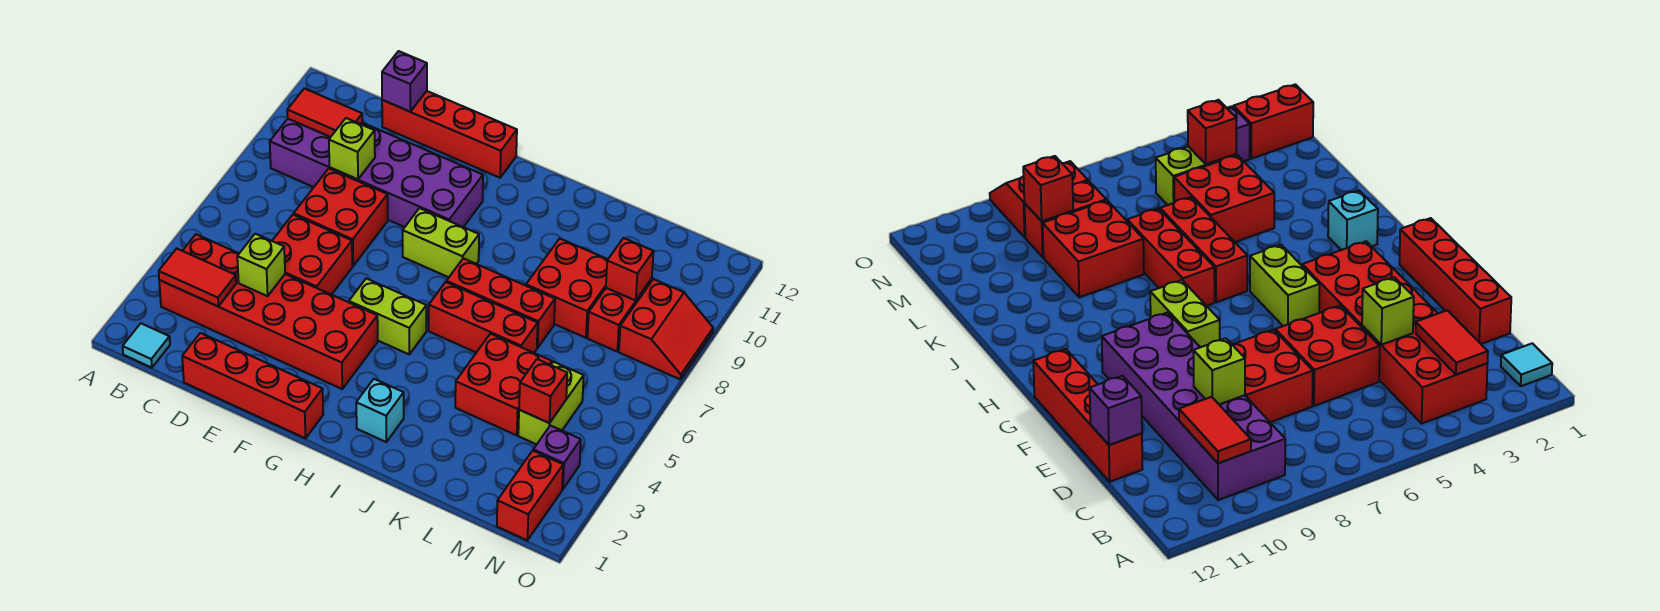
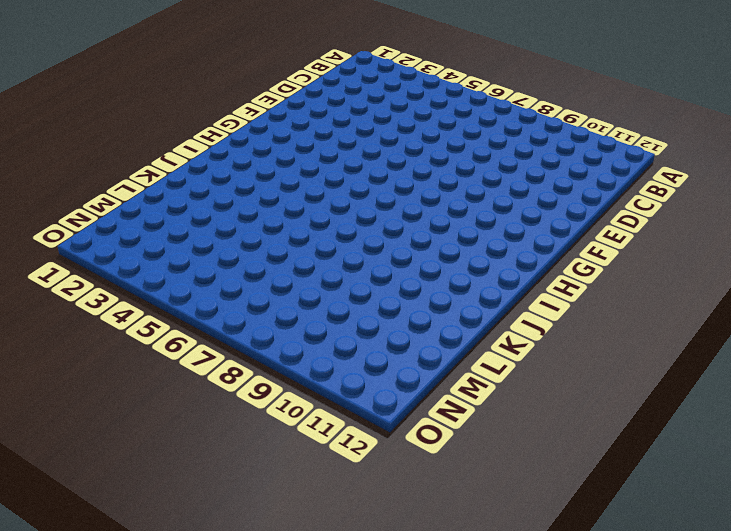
none -> cyan tile B1 level 1
none -> red brick B3:G4 level 1
none -> purple brick B9:G10 level 1

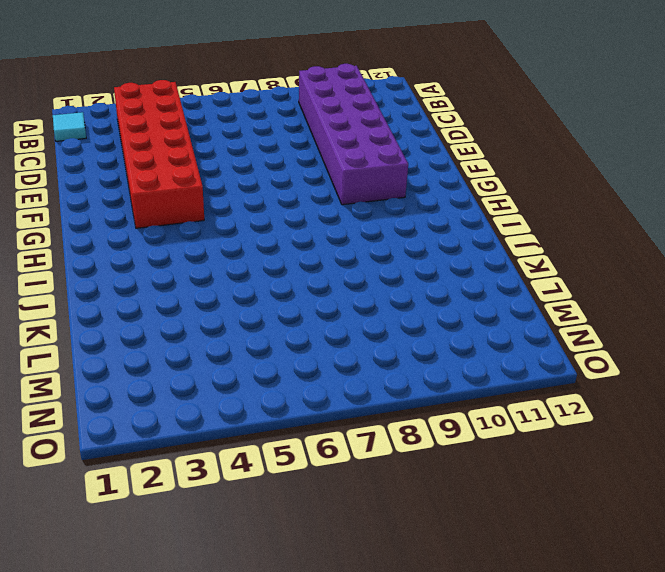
none -> red brick D1:G1 level 1
none -> red brick D5:E6 level 1
none -> red brick D7:E8 level 1

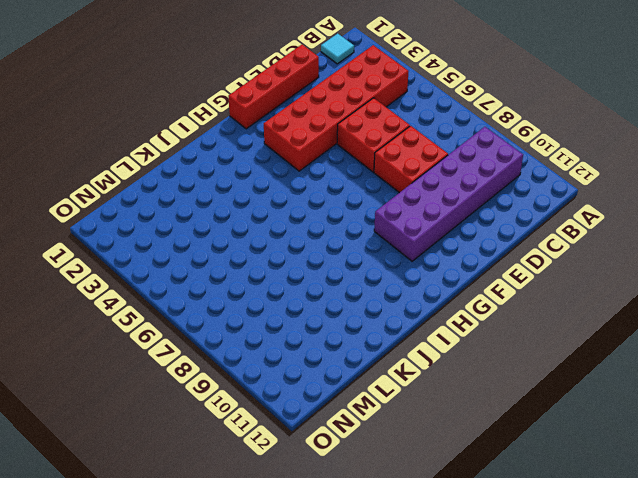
none -> red brick D12:G12 level 1
none -> lime brick G5:H5 level 1
none -> lime brick G8:H8 level 1

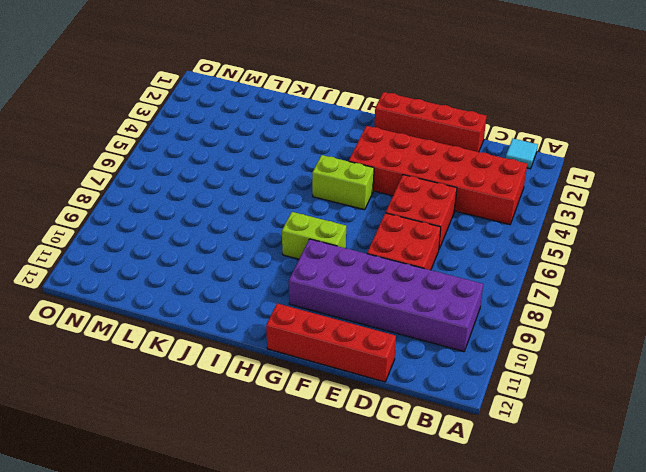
none -> cyan brick I2 level 1
none -> red brick I6:K6 level 1
none -> red brick I7:K7 level 1

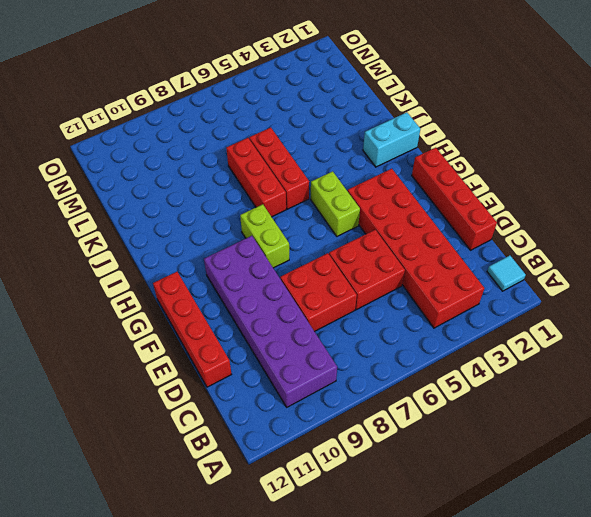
cyan brick I1:I2 level 1 -> cyan brick I2 level 1
none -> red brick K4:L5 level 1
none -> red brick K8:L9 level 1
none -> lime brick M4:M5 level 1

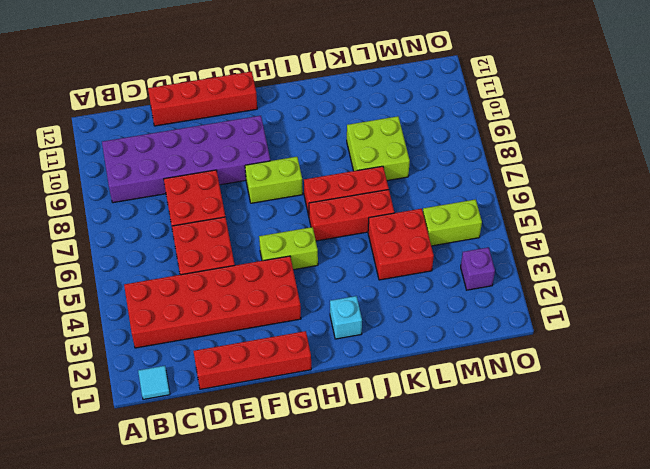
lime brick K8:L9 level 1 -> red brick K8:L9 level 1
lime brick M5:N5 level 1 -> lime brick M4:M5 level 1
none -> red brick M8:M9 level 1
none -> red brick N1:N2 level 1
none -> red slope N8:O9 level 1 top N

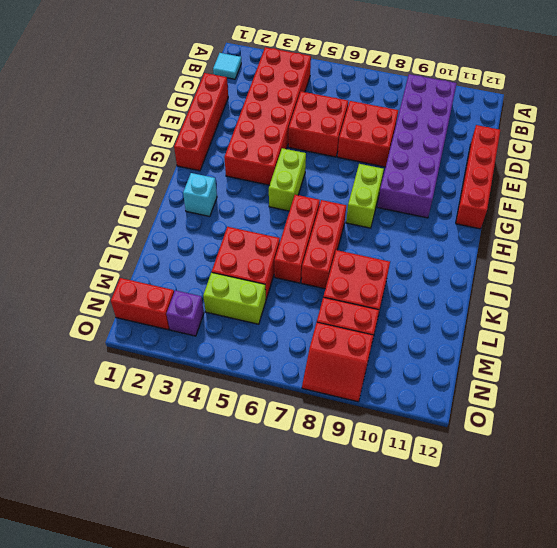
none -> red tile B3:C3 level 2
none -> red tile B10:C10 level 2
none -> lime brick D4 level 2

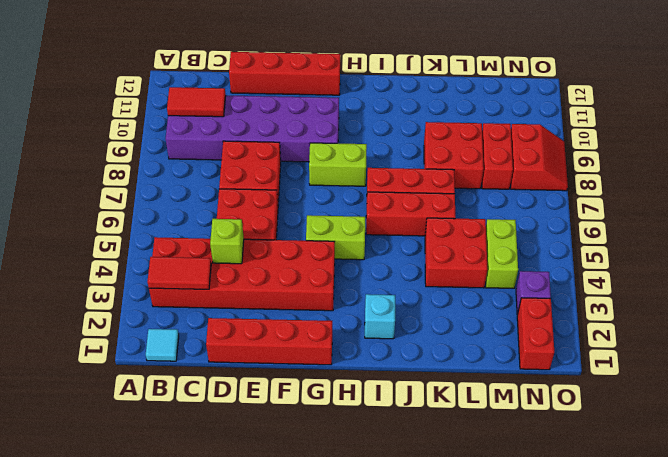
none -> lime brick D9 level 2
none -> purple brick D12 level 2
none -> red brick M4 level 2

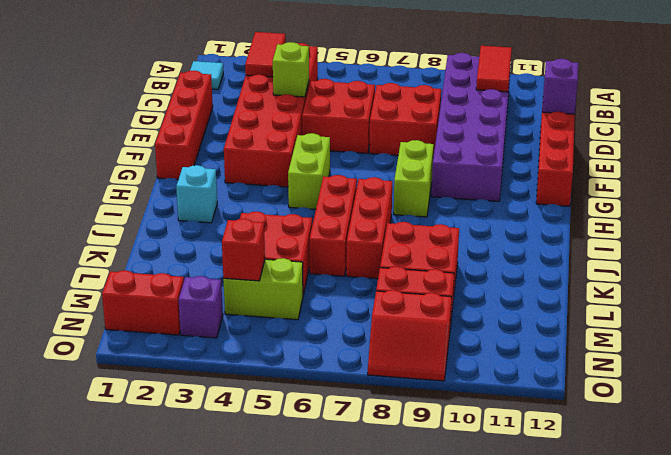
none -> lime brick D9 level 2
none -> red brick M9 level 2

